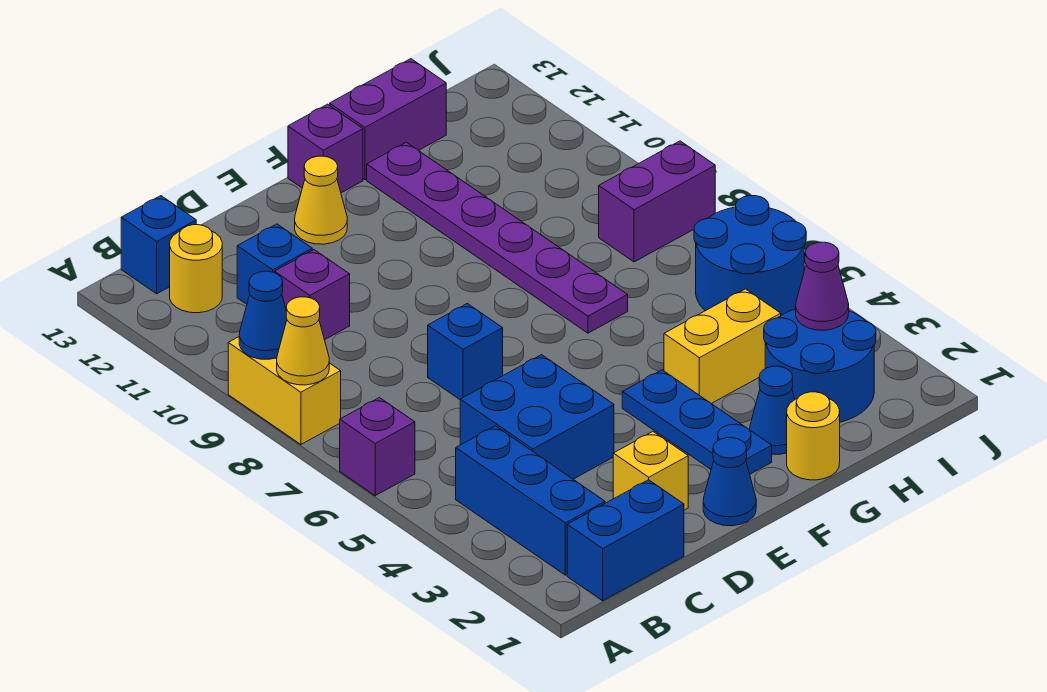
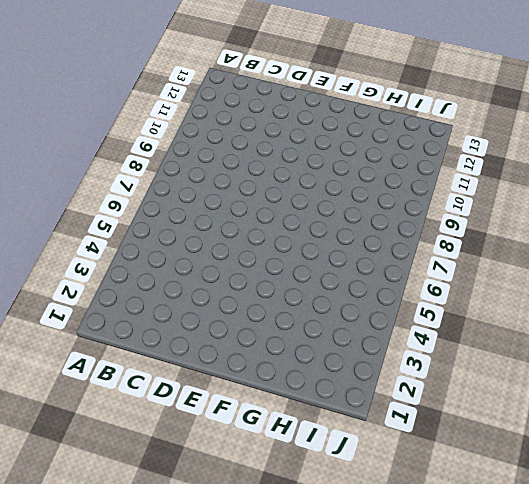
none -> purple brick A6 level 1
none -> yellow brick A8:A9 level 1
none -> blue brick B1:C1 level 1

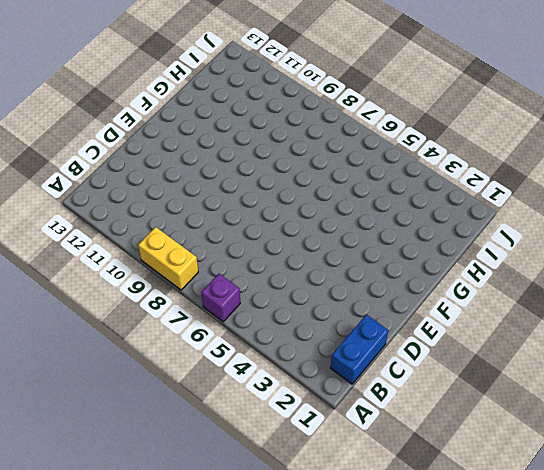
none -> blue brick B2:B4 level 1
none -> yellow round brick B12 level 1
none -> blue brick B13 level 1

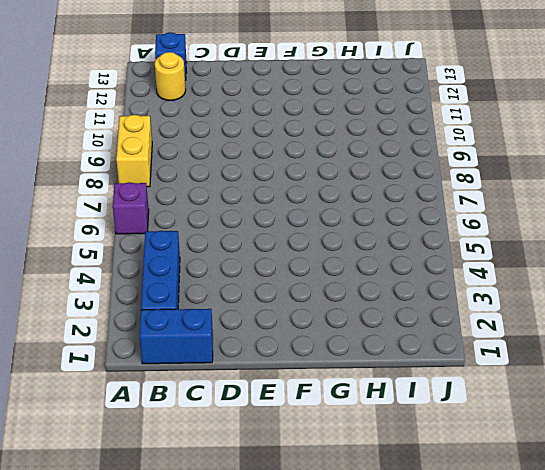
none -> blue brick C4:D5 level 1
none -> purple brick C10 level 1
none -> blue brick C11 level 1

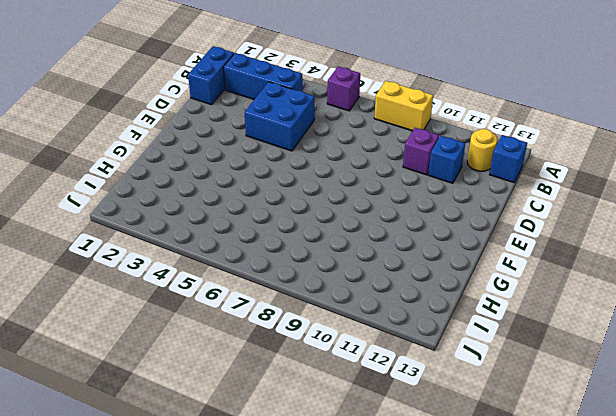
none -> yellow brick D2 level 1
none -> blue brick D7 level 1
none -> blue cone E1 level 1

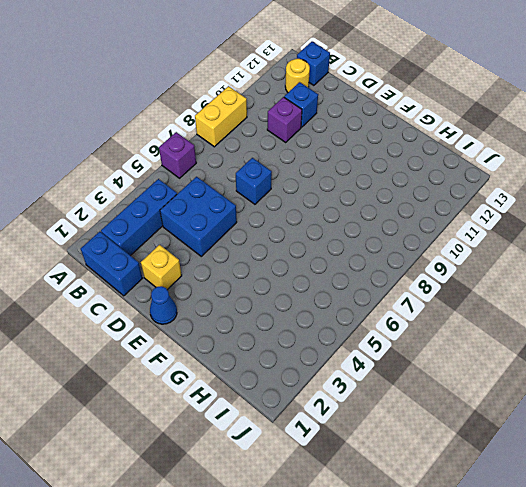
none -> yellow cone E12 level 1
none -> blue plate F2:F4 level 1
none -> purple brick F13 level 1

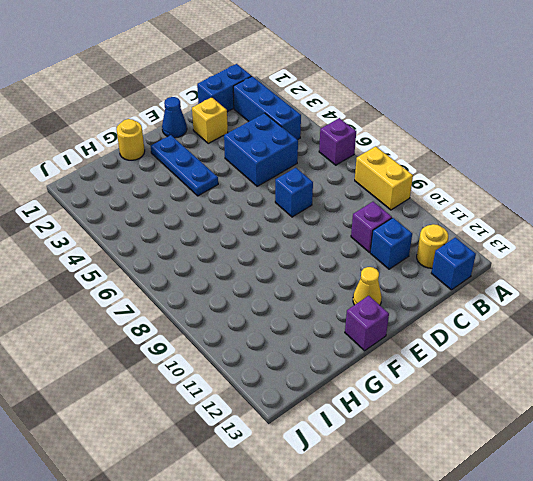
none -> blue cone G2 level 1
none -> yellow brick G4:H4 level 1
none -> purple plate G7:G12 level 1

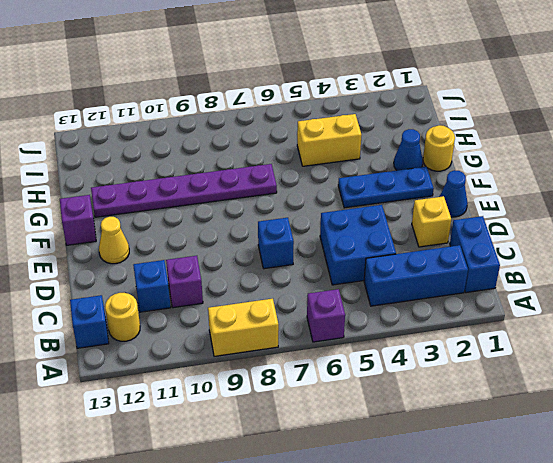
yellow brick H4:H5 level 1 -> yellow brick G4:H4 level 1
none -> purple brick G13:H13 level 1
none -> blue round brick H2:I3 level 1
none -> blue round brick I5:J6 level 1

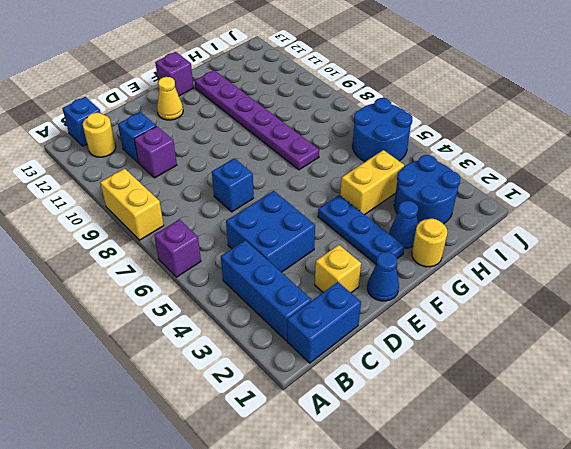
none -> purple brick G13:H13 level 1
none -> purple brick I8:J8 level 1
none -> yellow cone A8 level 2

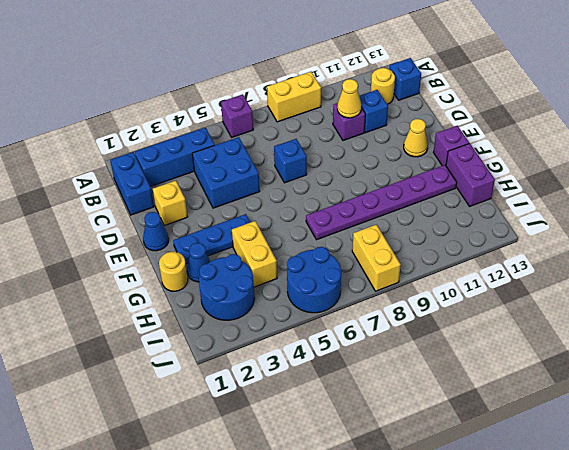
yellow cone C10 level 2 -> yellow cone A8 level 2
yellow brick I8:J8 level 1 -> purple brick I8:J8 level 1
none -> blue cone A9 level 2
none -> purple cone I3 level 2

